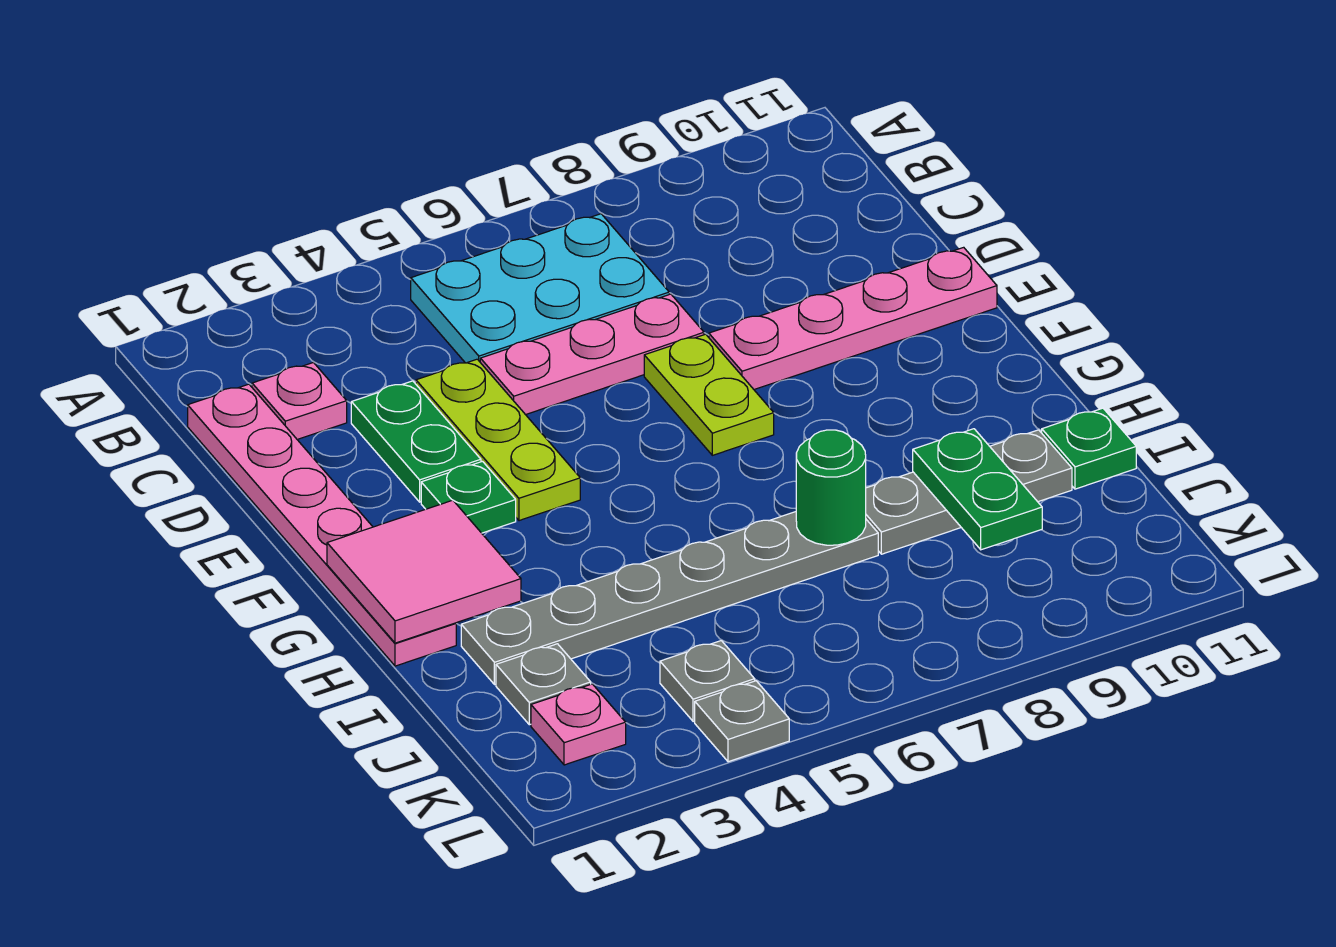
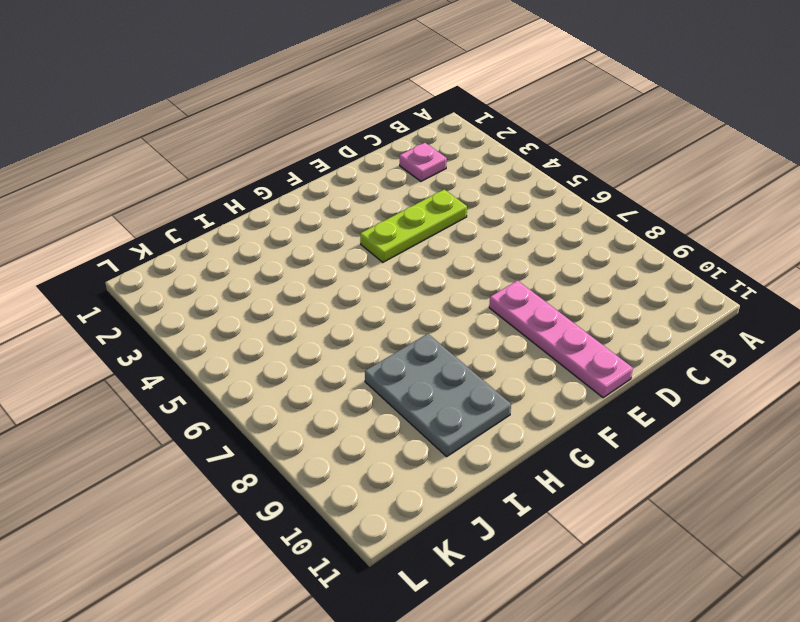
grey plate H8:I10 level 1 -> grey plate I8:I10 level 1
none -> cyan plate B5:C7 level 1
none -> pink plate C1:H1 level 1
none -> green plate D3:E3 level 1

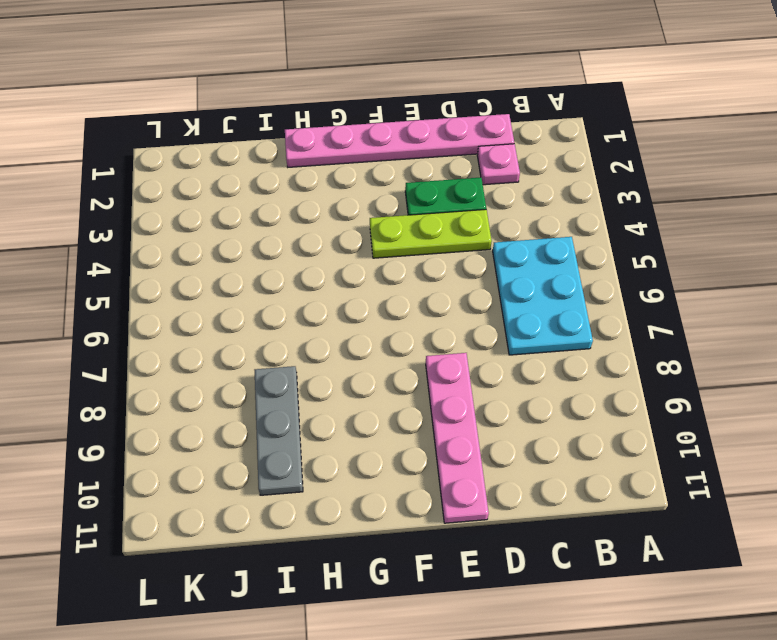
none -> pink plate D5:D7 level 1
none -> lime plate E7:F7 level 1
none -> green plate F3 level 1

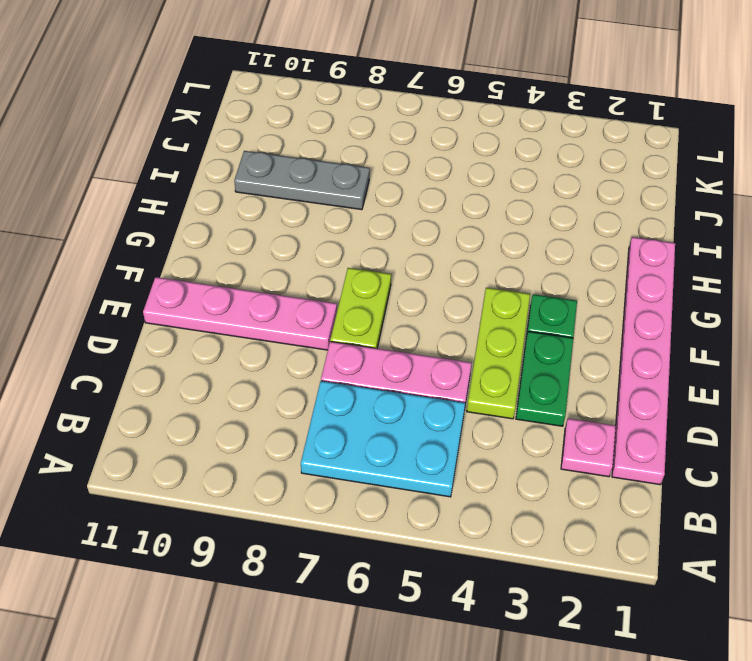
none -> grey plate I2:I7 level 1
none -> green plate I11 level 1
none -> grey plate J2 level 1

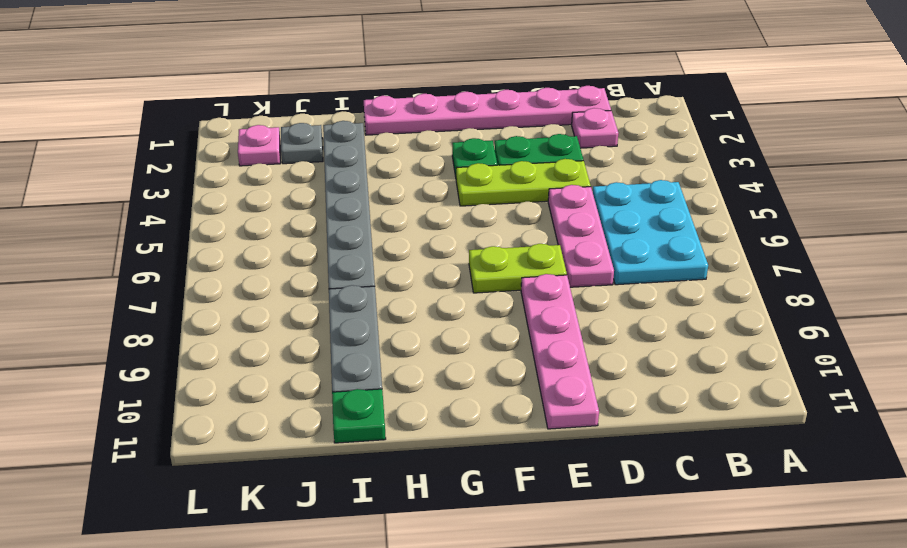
none -> grey plate K4 level 1
none -> grey plate L4 level 1
none -> pink tile G1:H2 level 2

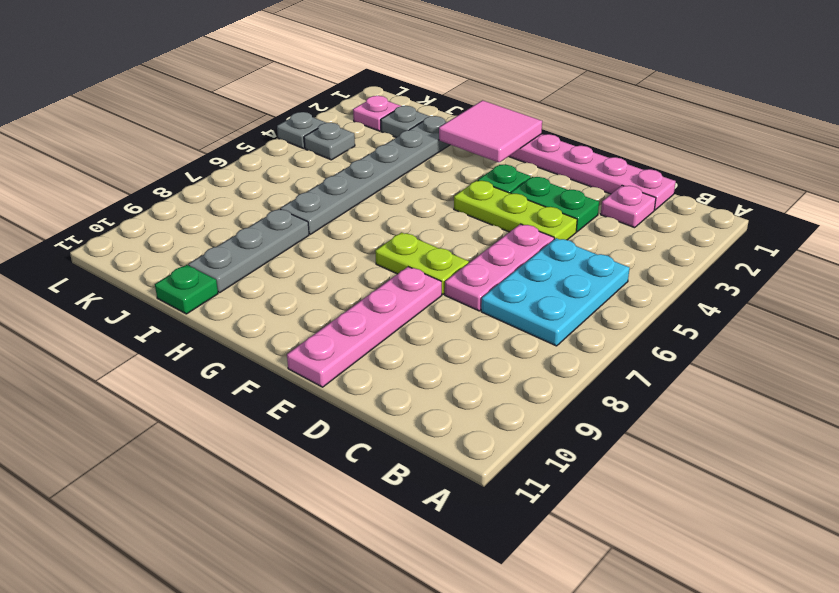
none -> green round brick I7 level 2
none -> green plate I9:J9 level 2

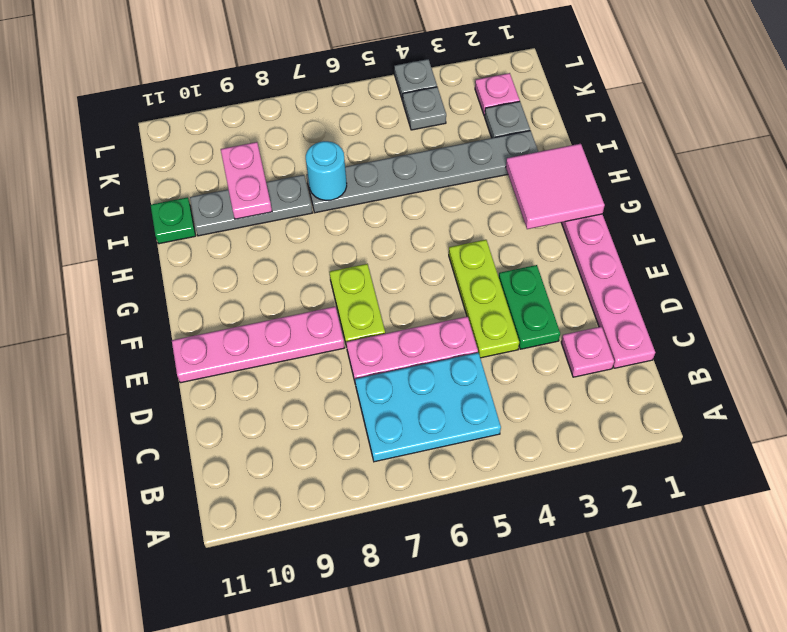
cyan round brick I7 level 2 -> green round brick I7 level 2
pink plate I9:J9 level 2 -> green plate I9:J9 level 2
none -> green plate F3 level 1

